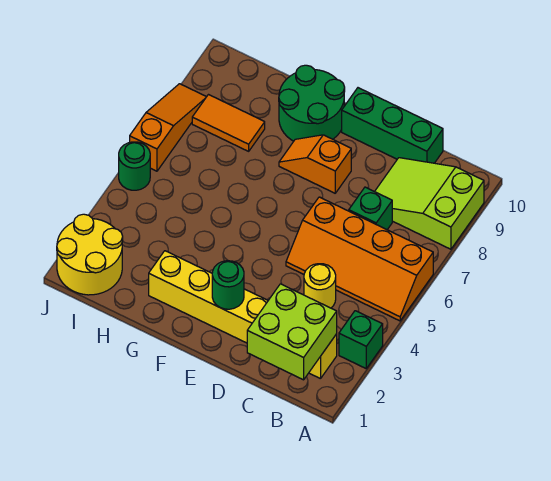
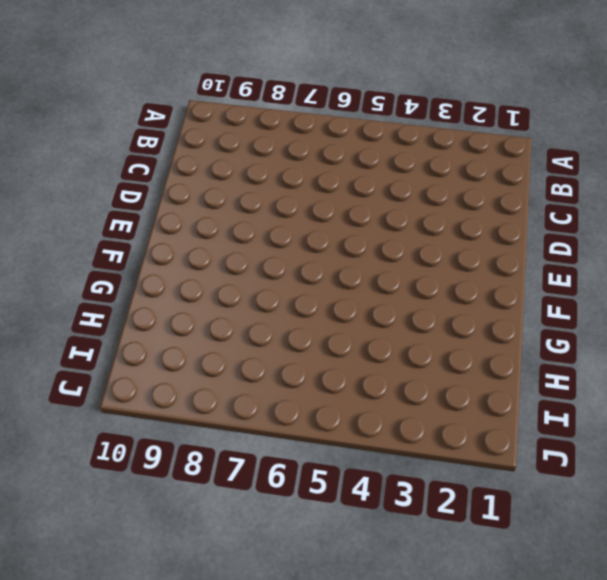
none -> green brick A3 level 1
none -> orange slope A5:D6 level 1 top 6
none -> lime slope A8:C9 level 1 top A

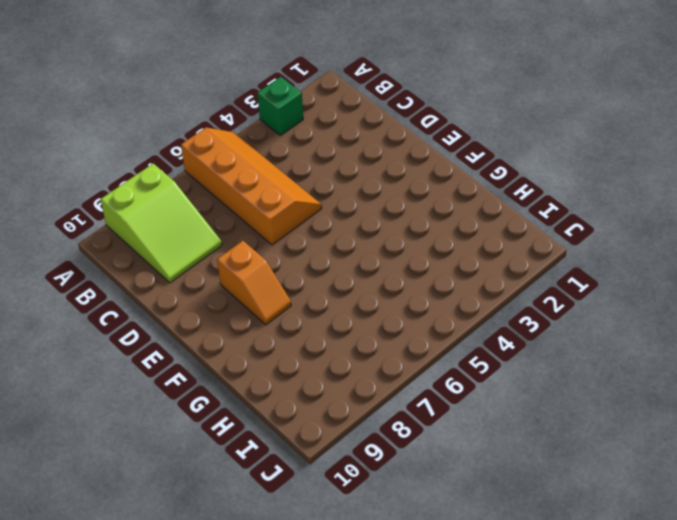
none -> yellow brick B2:G2 level 1
none -> yellow round brick C4 level 1
none -> green brick C7 level 1

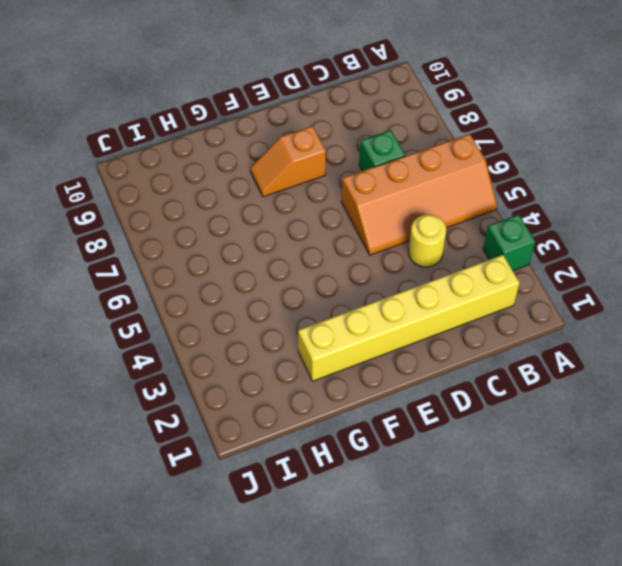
none -> lime slope A8:C9 level 1 top A
none -> green brick C10:E10 level 1
none -> green round brick F9:G10 level 1

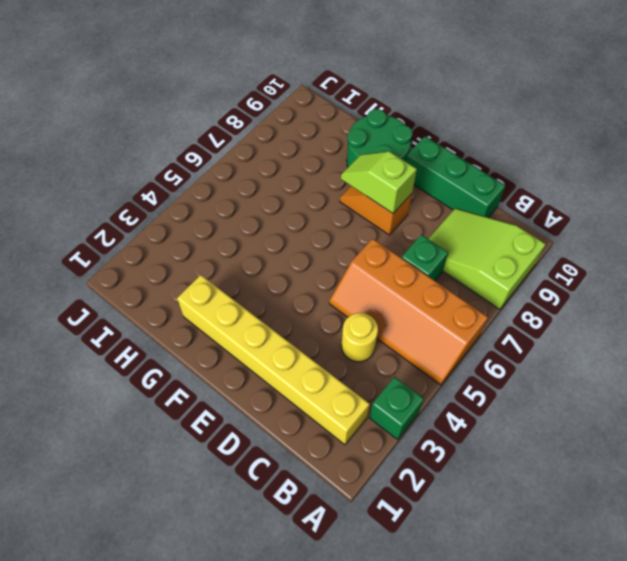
lime slope E8:F8 level 2 top E -> none
none -> orange tile H8:I8 level 1
none -> yellow round brick I1:J2 level 1
none -> green round brick J5 level 1

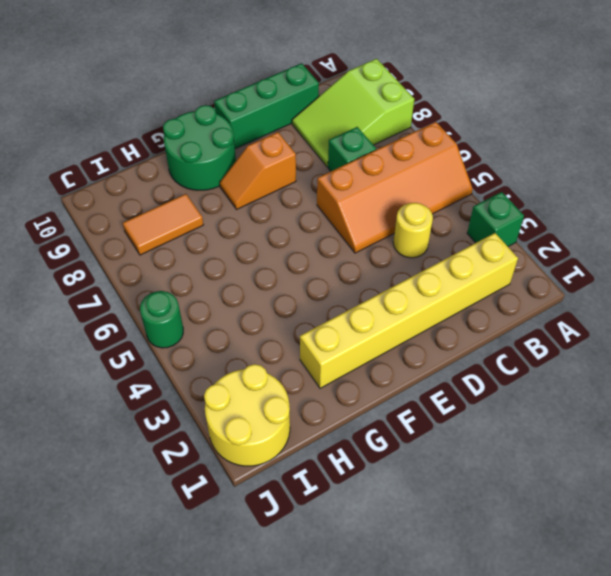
none -> orange slope J6:J8 level 1 top 6
none -> lime brick B1:C2 level 2
none -> green round brick E2 level 2

